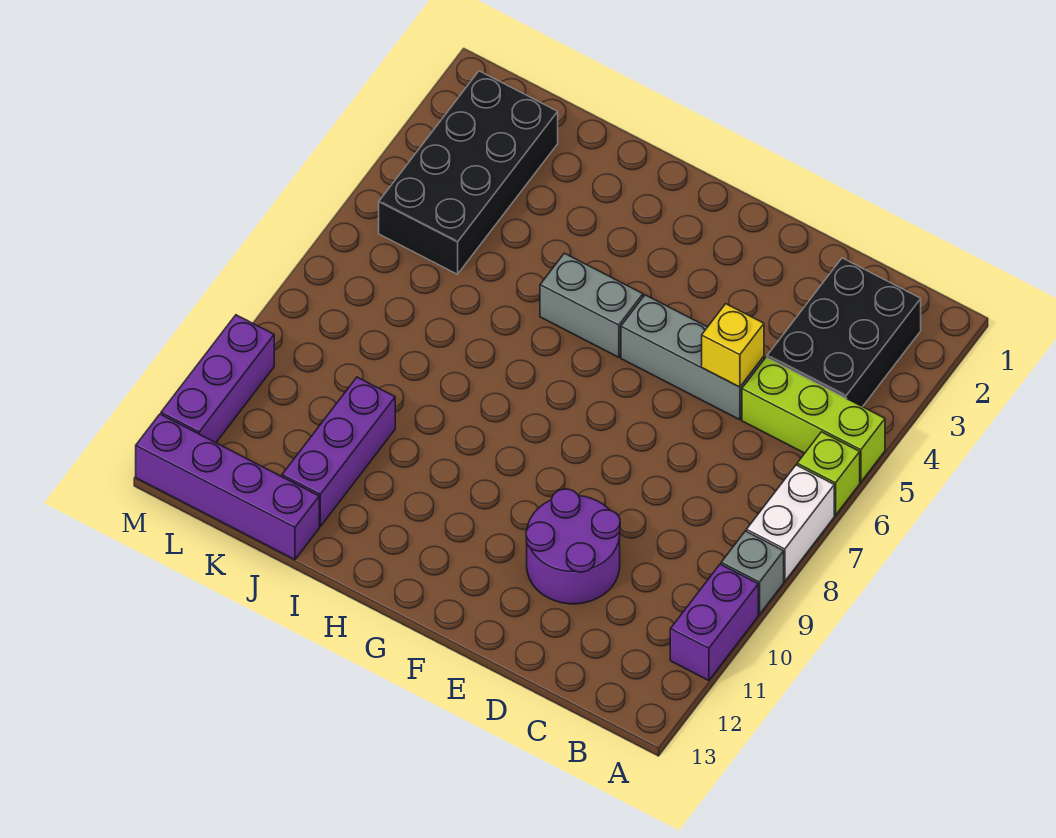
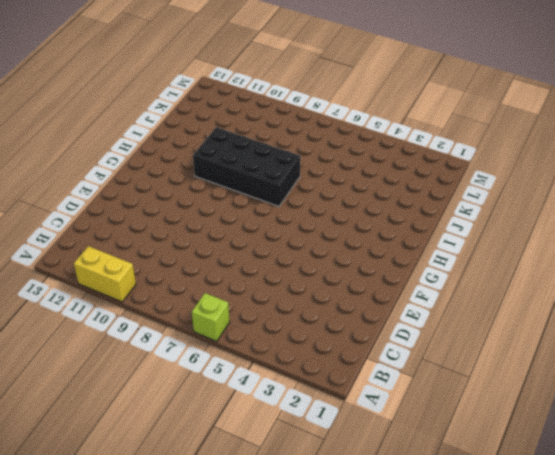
yellow brick A10:A11 level 1 -> purple brick A10:A11 level 1
black brick H7:I10 level 1 -> black brick K2:L5 level 1
none -> lime brick A5:C5 level 1
none -> white brick A7:A8 level 1
none -> grey brick A9 level 1

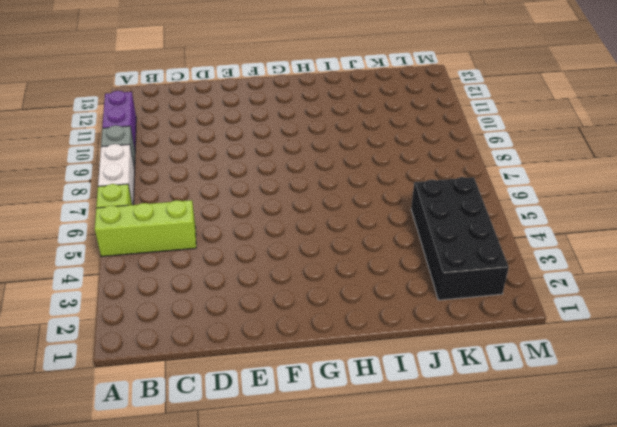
none -> black brick B2:C4 level 1
none -> grey brick D5:F5 level 1
none -> purple round brick D10:E11 level 1

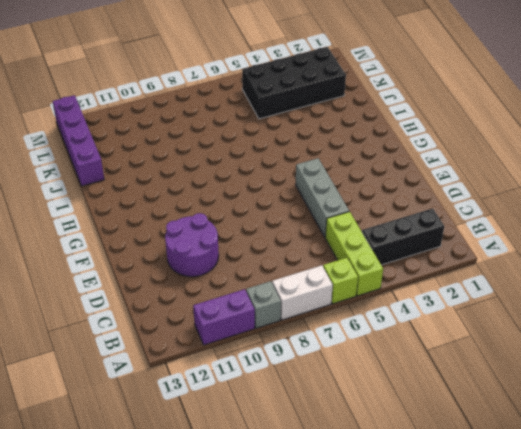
black brick B2:B4 level 1 -> black brick B2:C4 level 1
none -> grey brick G5:H5 level 1
none -> purple brick J10:J12 level 1
none -> purple brick M10:M12 level 1

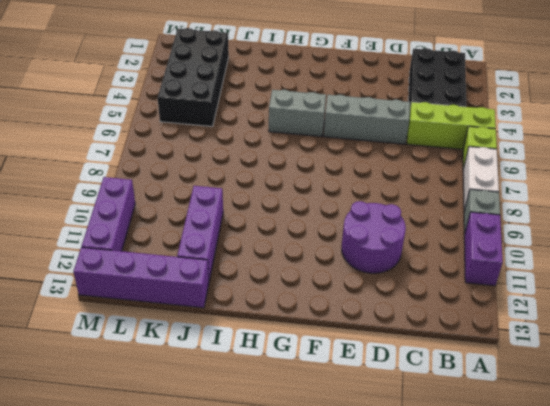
none -> yellow brick D5 level 2

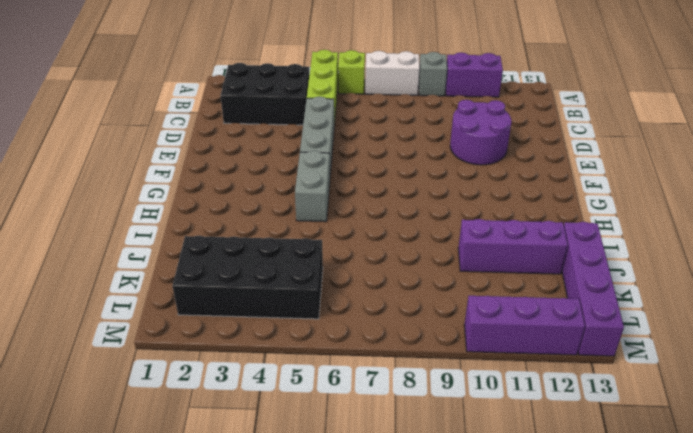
none -> yellow brick D5 level 2

